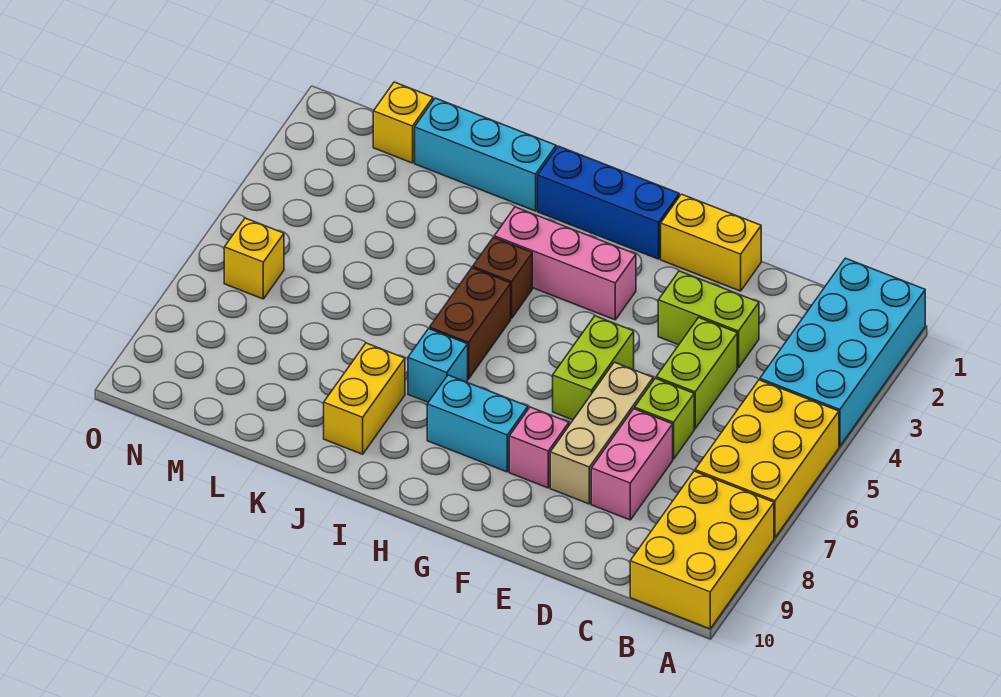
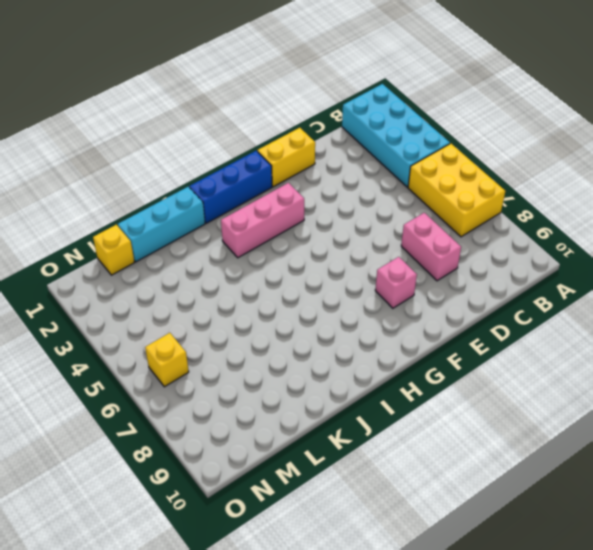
none -> yellow brick A8:B10 level 1
none -> lime brick D3:E3 level 1
none -> lime brick D4:D5 level 1

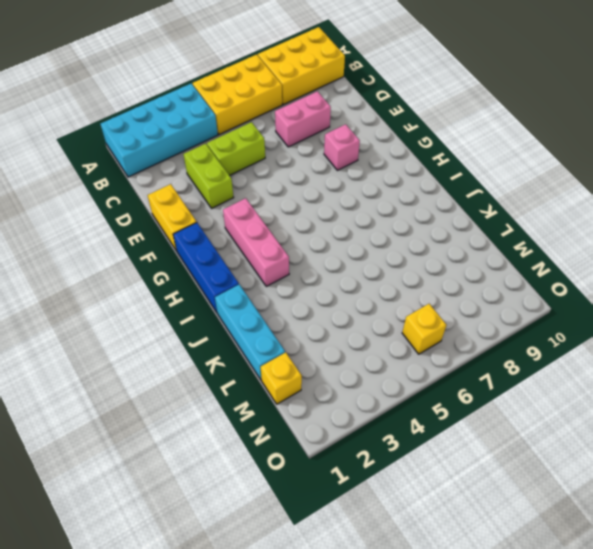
none -> lime brick D6 level 1
none -> tan brick E6:E8 level 1
none -> lime brick F5:F6 level 1

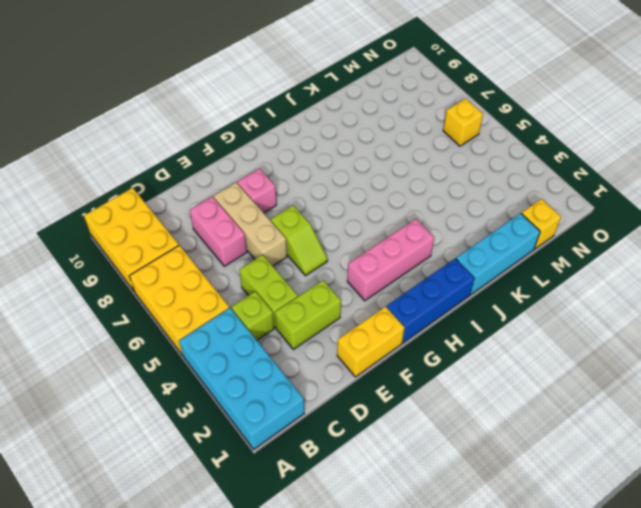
lime brick C4 level 1 -> lime brick D6 level 1
lime slope F5:F6 level 1 top 6 -> lime brick F5:F6 level 1
none -> cyan brick G8:H8 level 1
none -> brown brick I4 level 1
none -> brown brick I5:I6 level 1

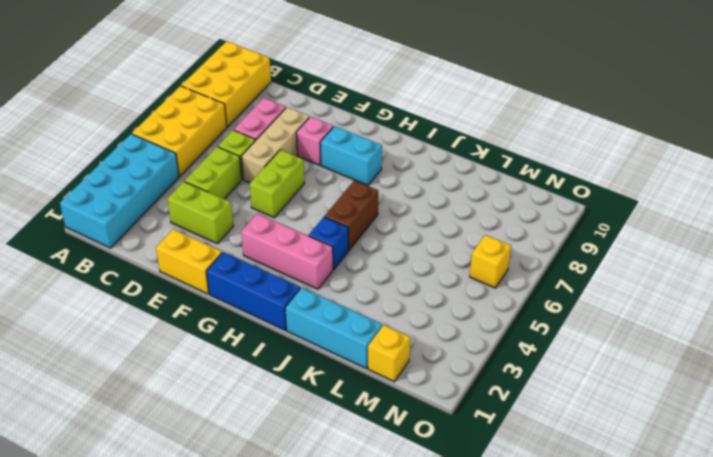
blue brick I4 level 1 -> brown brick I4 level 1
none -> cyan brick I7 level 1
none -> yellow brick J8:J9 level 1

